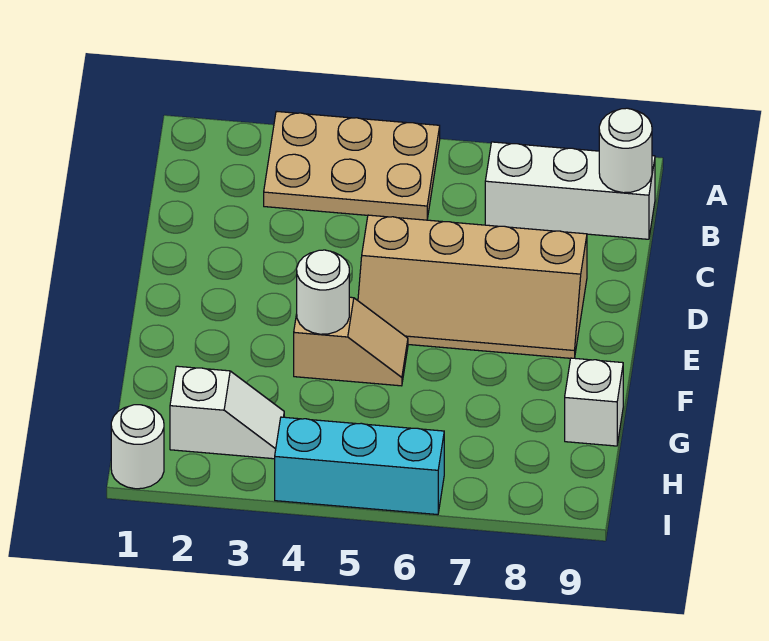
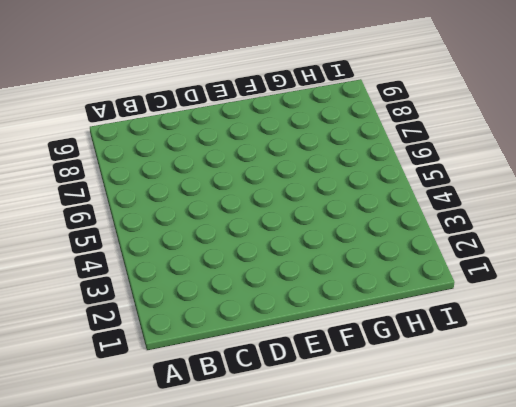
none -> tan plate A3:B5 level 1
none -> white brick B7:B9 level 1

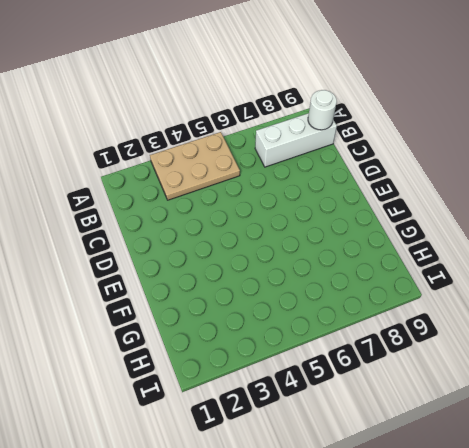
none -> tan slope D5:E8 level 1 top D
none -> tan slope F4:F5 level 1 top 4

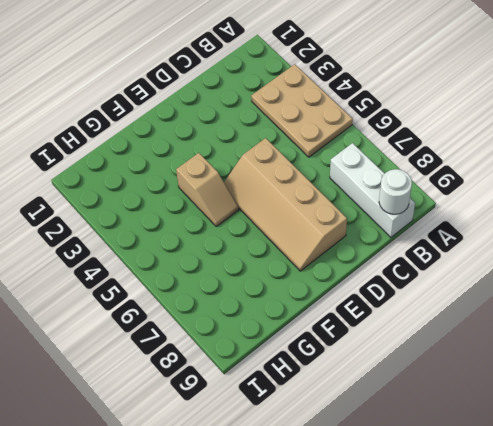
none -> white brick G9 level 1
none -> white slope H2:H3 level 1 top 2

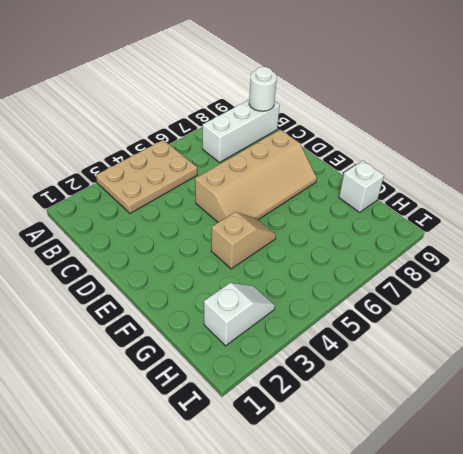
none -> white round brick I1 level 1
none -> cyan brick I4:I6 level 1

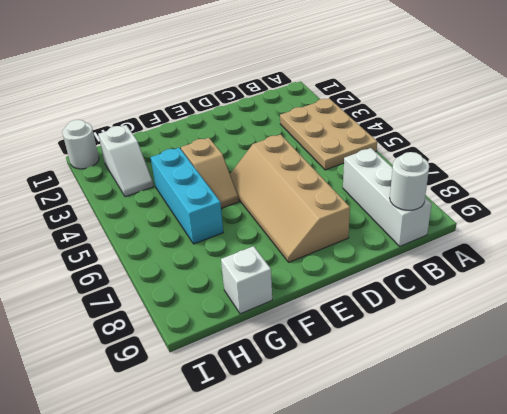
cyan brick G4:G6 level 1 -> cyan brick I4:I6 level 1
none -> white round brick F4 level 2

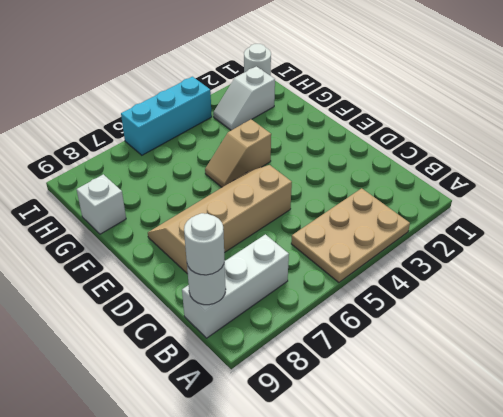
white round brick B9 level 3 -> white round brick F4 level 2

